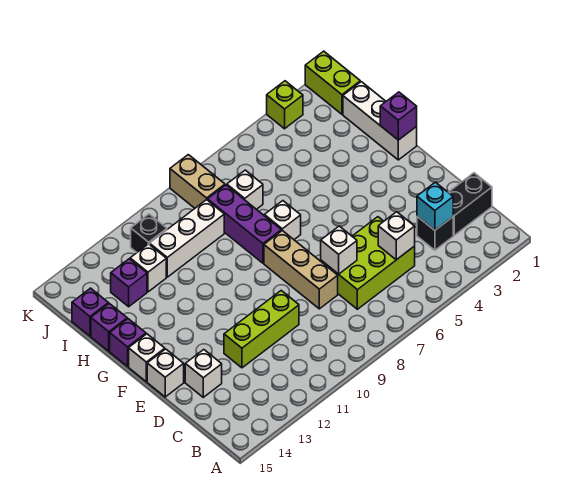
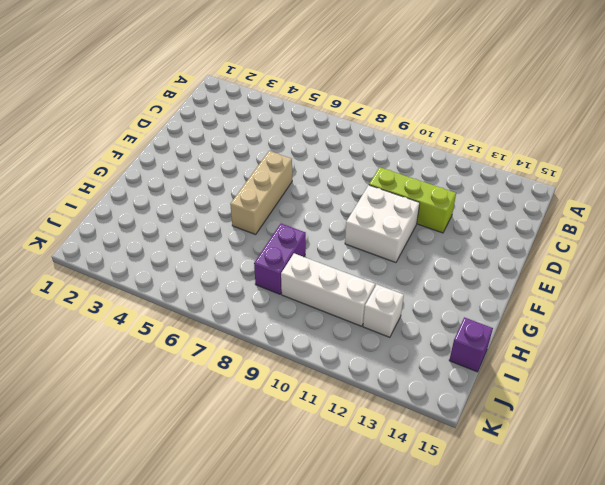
tan brick E6:G6 level 1 -> tan brick D8:F8 level 1
white brick E10:F11 level 1 -> none
purple brick H8:I8 level 1 -> purple brick G8:I8 level 1
none -> black brick C1:C2 level 1
none -> black brick C3 level 1
none -> lime brick C5:D7 level 1

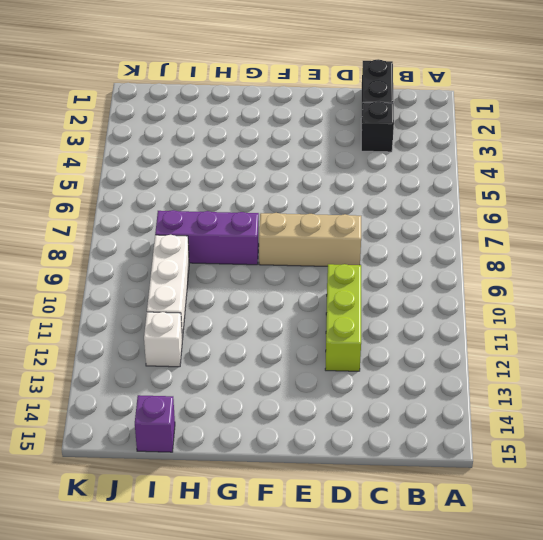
none -> lime brick C5:D7 level 1
none -> white brick D14 level 1
none -> white brick E15 level 1

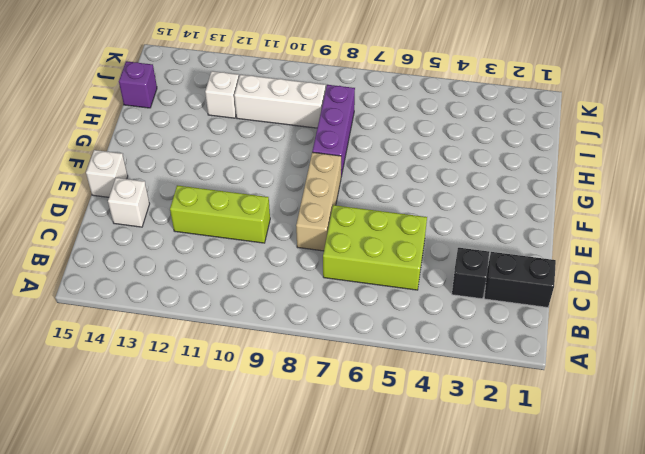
none -> white brick F15 level 1
none -> white brick G1:I1 level 1
none -> white brick G7 level 1

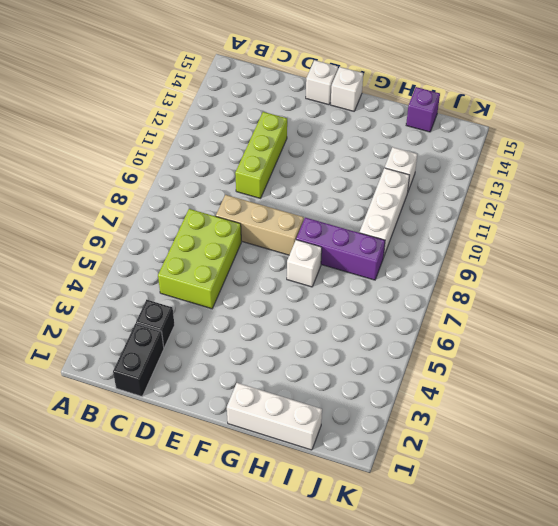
none -> white brick D14 level 1
none -> purple brick G15 level 1
none -> purple brick H15 level 1

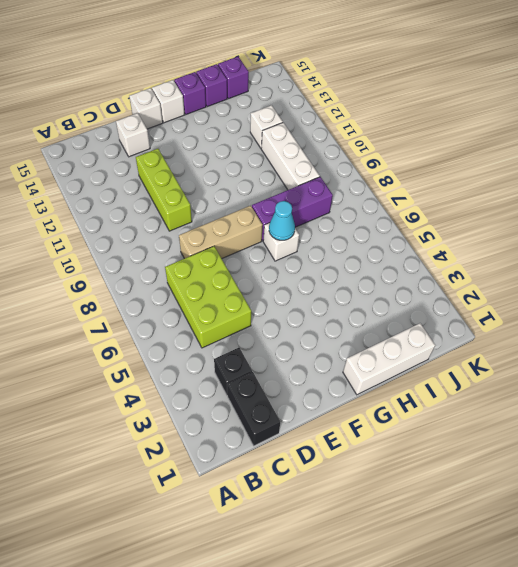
cyan cone G7 level 2 -> none
none -> white brick I7 level 1
none -> purple brick I13 level 1
none -> lime brick J1:K1 level 1

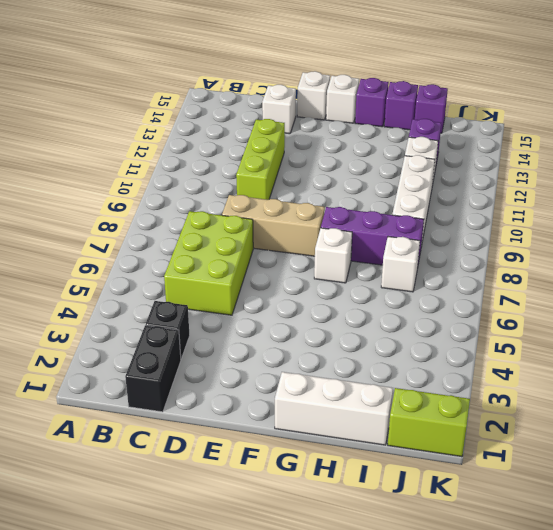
none -> tan brick J8:K8 level 1
none -> black brick J11 level 1
none -> lime brick K3 level 1

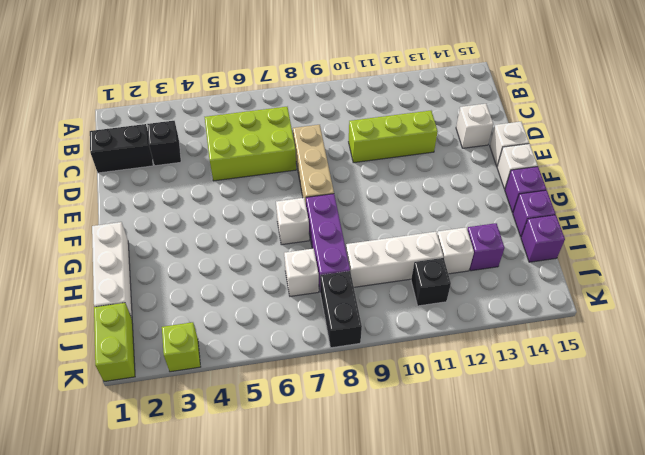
black brick J8:K8 level 1 -> tan brick J8:K8 level 1
none -> cyan brick C3 level 2
none -> white brick C5 level 2
none -> white brick D7 level 2

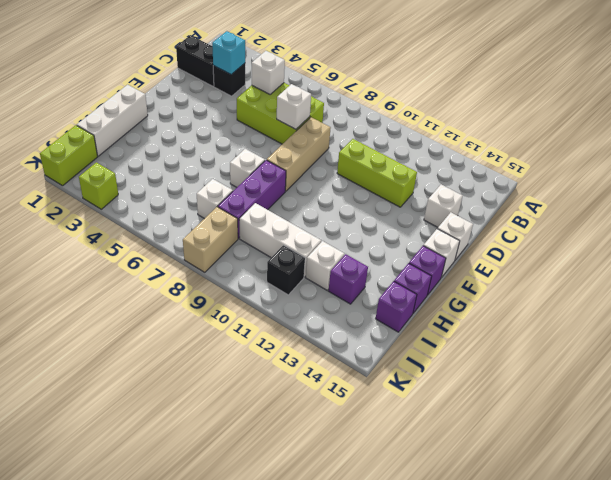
none -> purple brick G1 level 2

